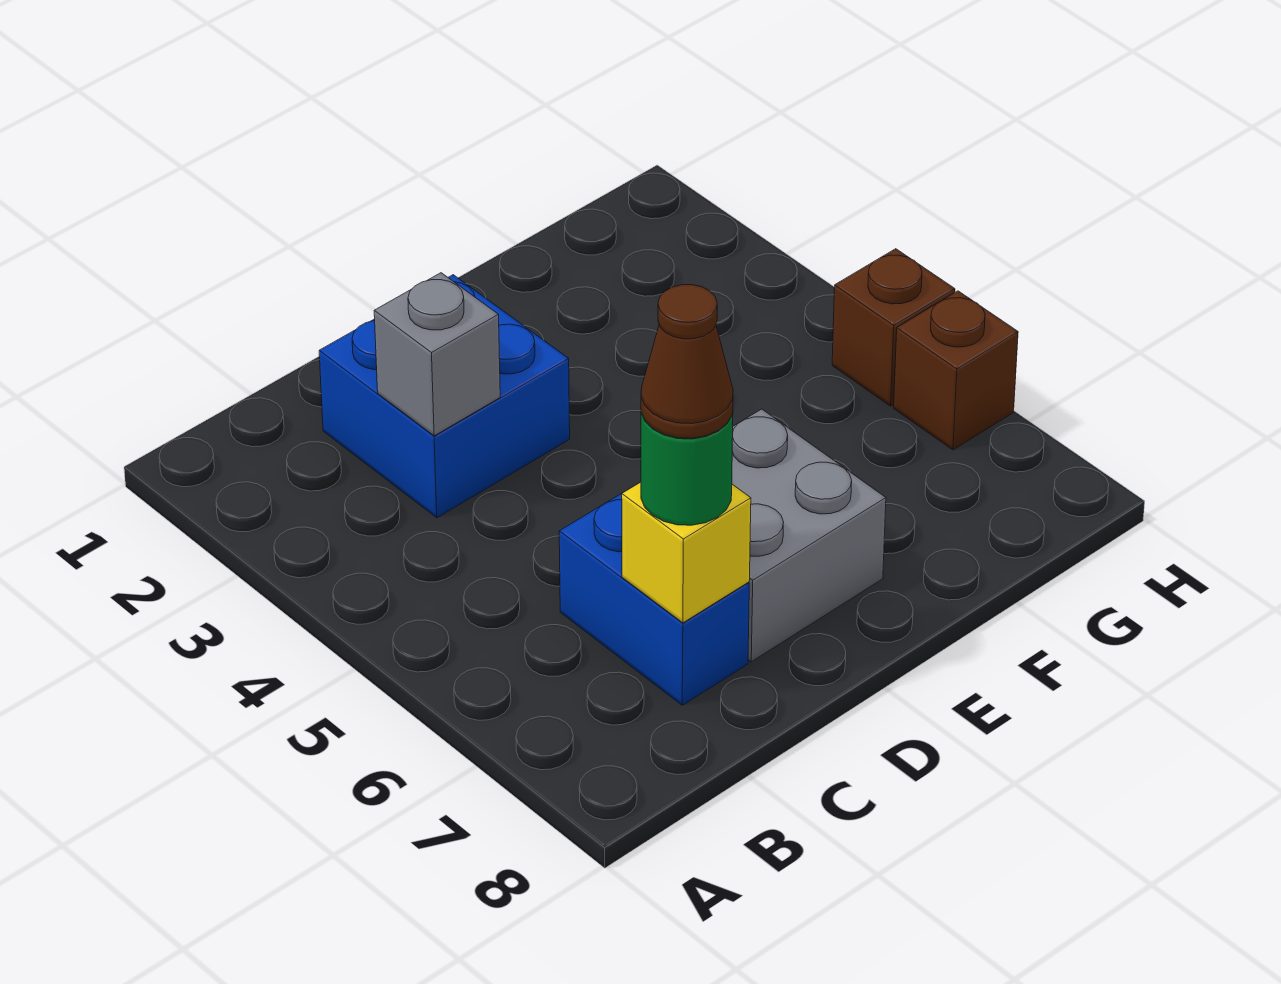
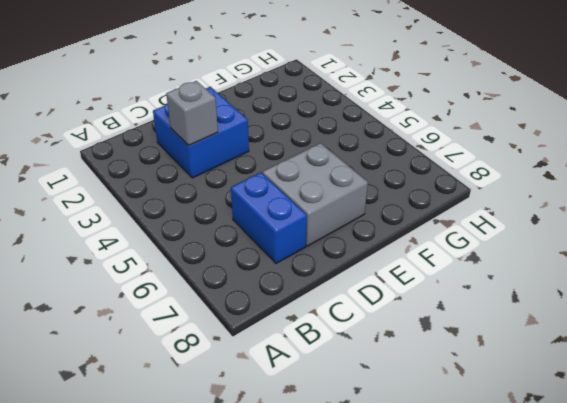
none -> brown brick H5 level 1
none -> brown brick H6 level 1

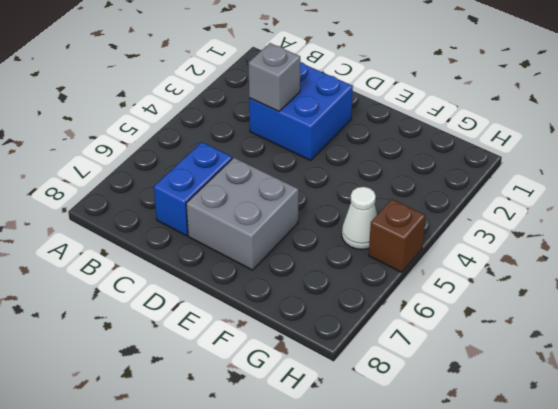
white cone G5 level 1 -> none
none -> brown brick H6 level 1
none -> yellow brick C7 level 2

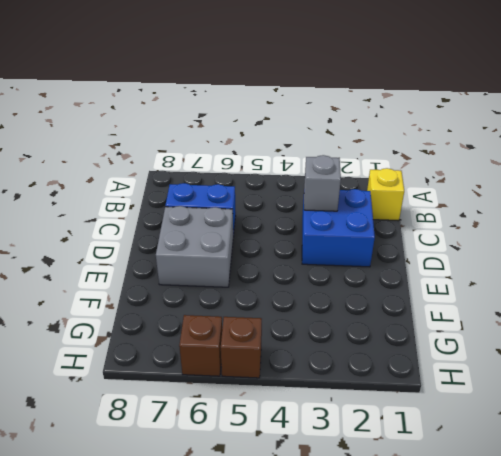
yellow brick B1 level 1 -> yellow brick C7 level 2
none -> green round brick C7 level 3
none -> brown cone C7 level 4

